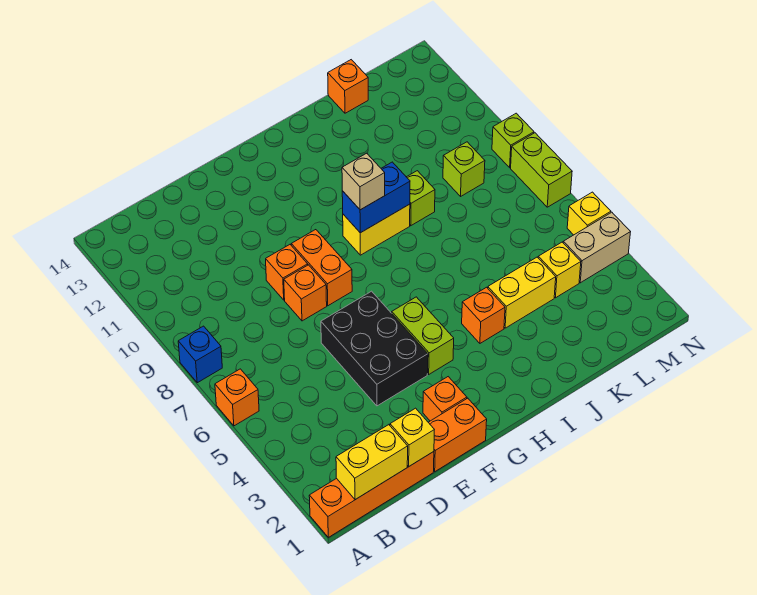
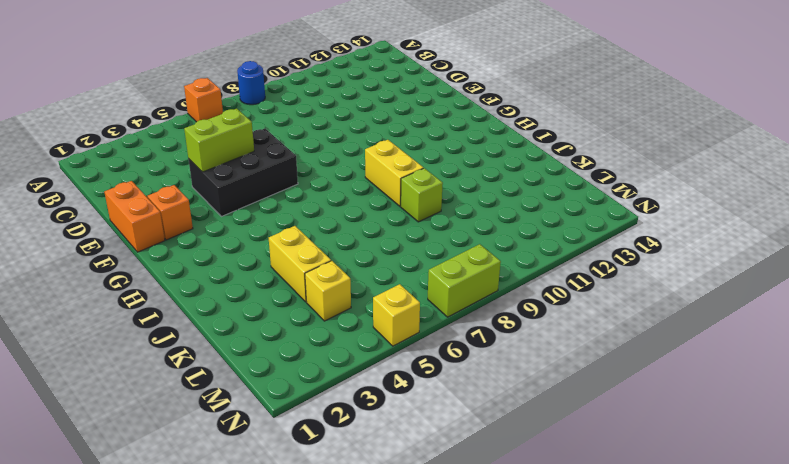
blue round brick A8 level 1 -> blue brick A8 level 1
lime brick E4:E5 level 2 -> lime brick G4:G5 level 1
none -> orange brick A1:D1 level 1
none -> orange brick E8 level 1
none -> orange brick E9 level 1

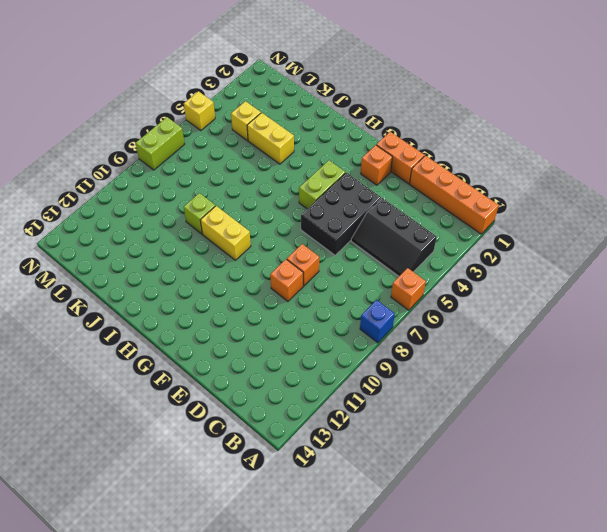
black slope B4:D5 level 1 top 4 -> none
none -> orange brick F8:F9 level 1
none -> orange brick I4 level 1
none -> orange brick K14 level 1

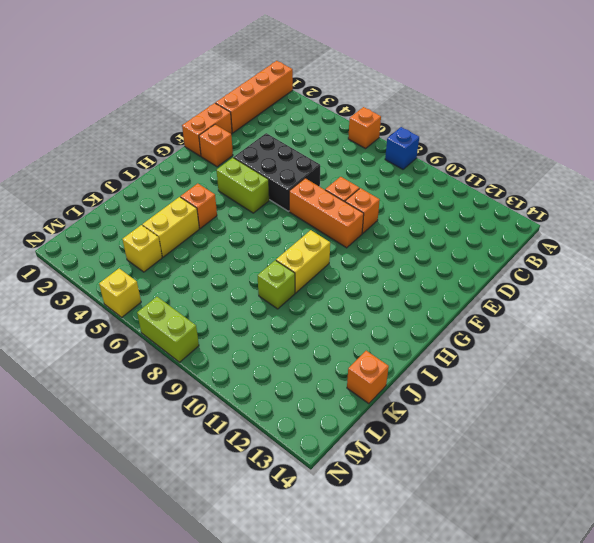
orange brick F7:F9 level 1 -> orange brick F8:F9 level 1
none -> lime brick L9 level 1
none -> tan brick M4:N4 level 1
none -> lime brick N9 level 1

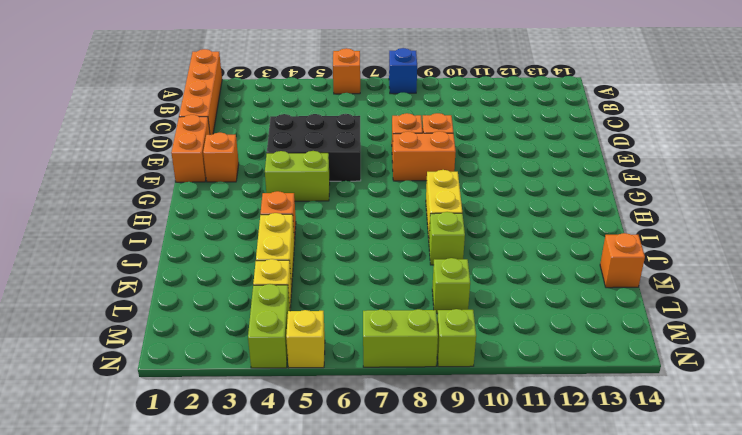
lime brick M4:N4 level 1 -> tan brick M4:N4 level 1
none -> yellow brick B1:C1 level 2
none -> yellow brick D1 level 2
none -> blue brick H9:I9 level 2

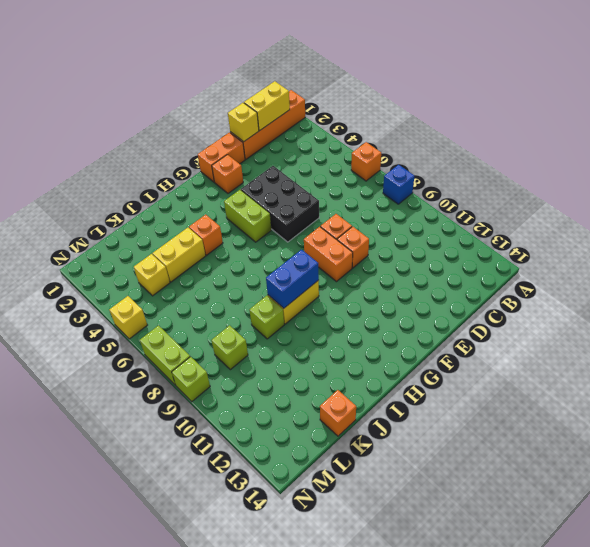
none -> tan brick M4:N4 level 1
none -> tan brick H9 level 3

